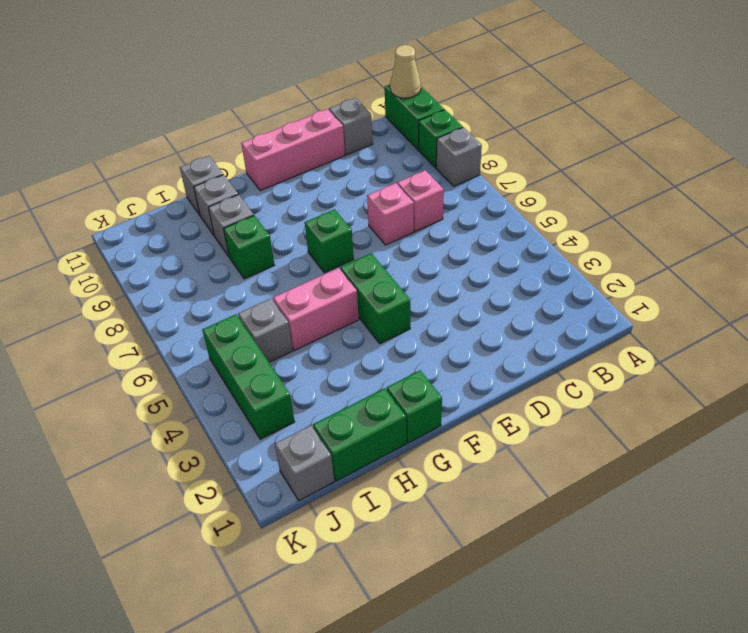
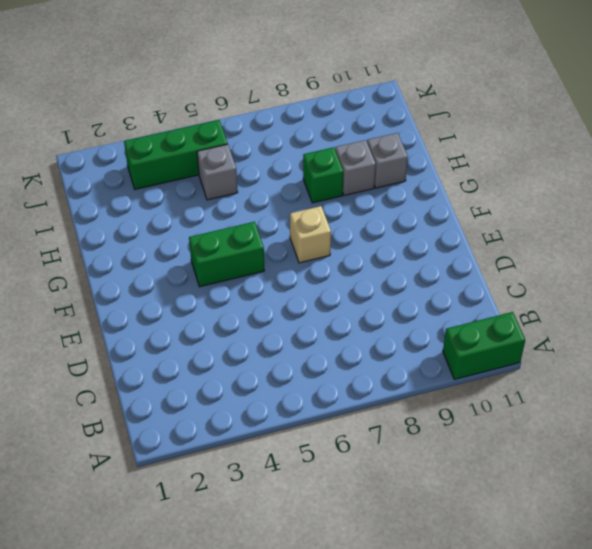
tan brick F7 level 1 -> green brick F7 level 1
none -> grey brick A8 level 1
none -> green brick A9 level 1
none -> pink brick C7 level 1

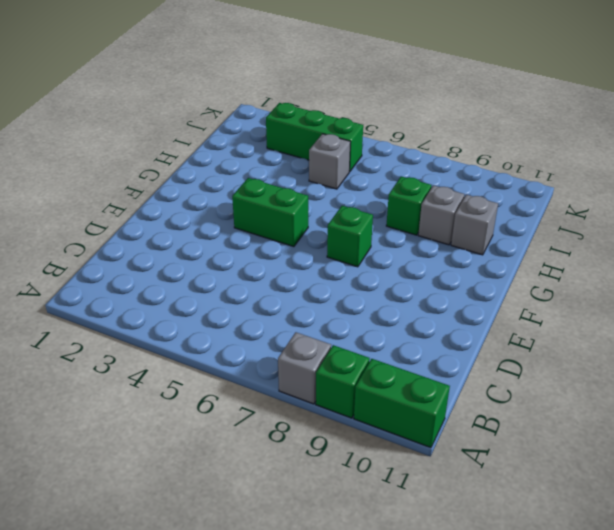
none -> pink brick C7 level 1
none -> grey brick C11 level 1
none -> pink brick D7 level 1

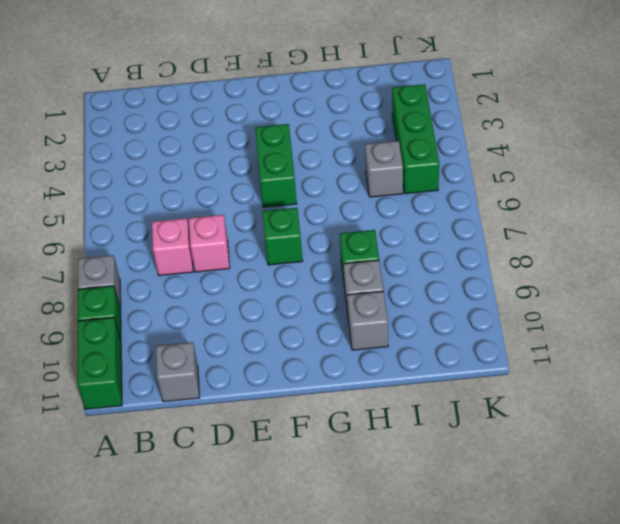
none -> pink brick D11:F11 level 1
none -> green brick G1 level 1
none -> pink brick G5:H5 level 1

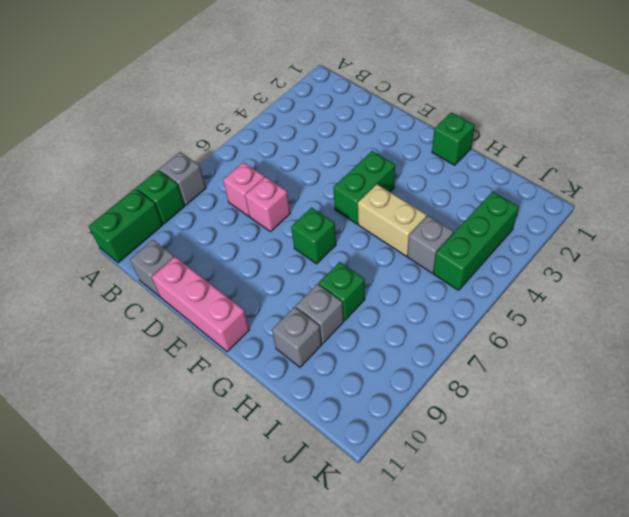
tan brick G5:H5 level 1 -> pink brick G5:H5 level 1
none -> green brick H1:I1 level 1
none -> grey brick H11 level 1
none -> grey brick J1 level 1

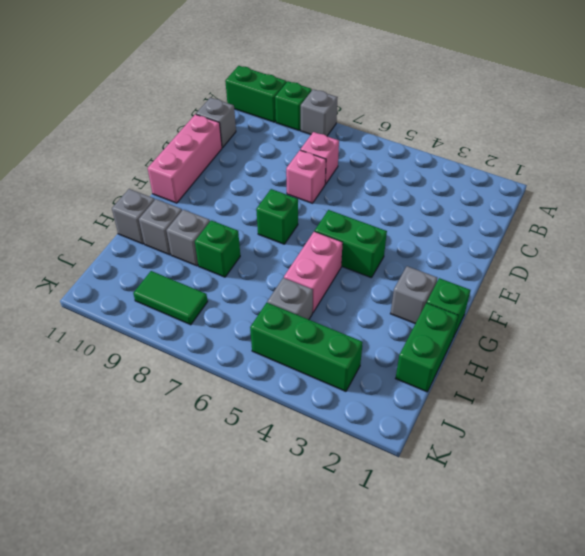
grey brick G2 level 1 -> grey brick J1 level 1
green tile J8:J9 level 1 -> none
none -> tan cone A11 level 2

